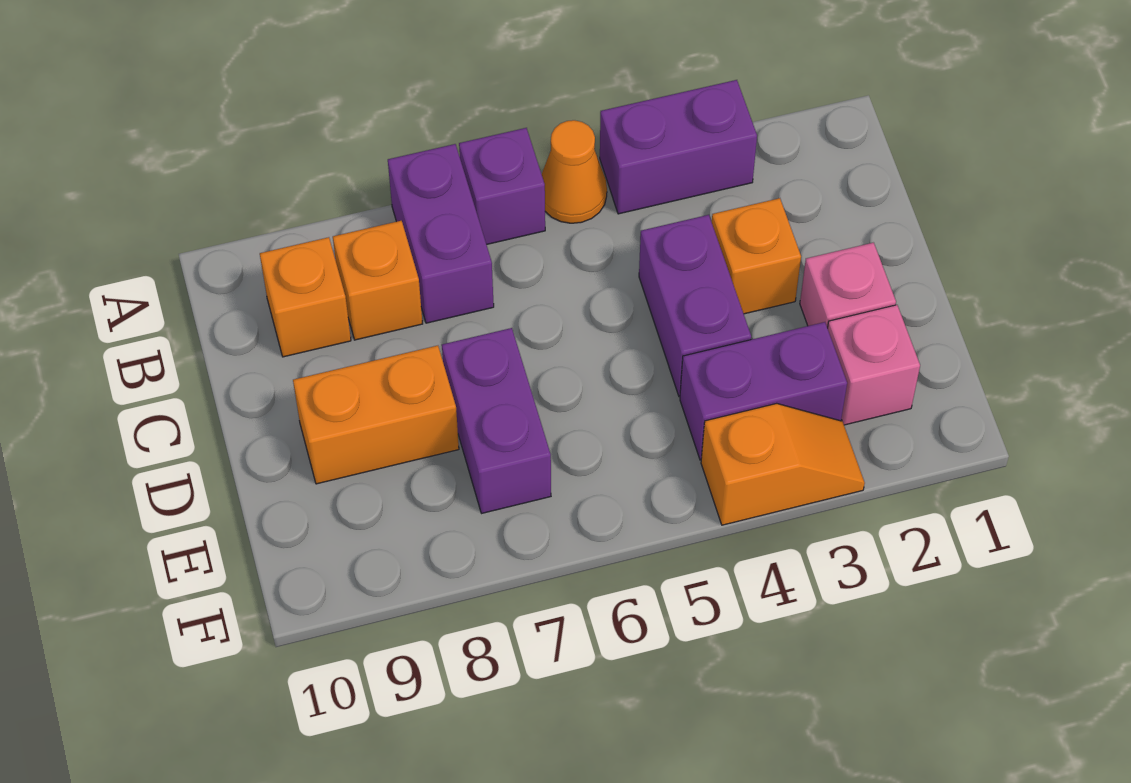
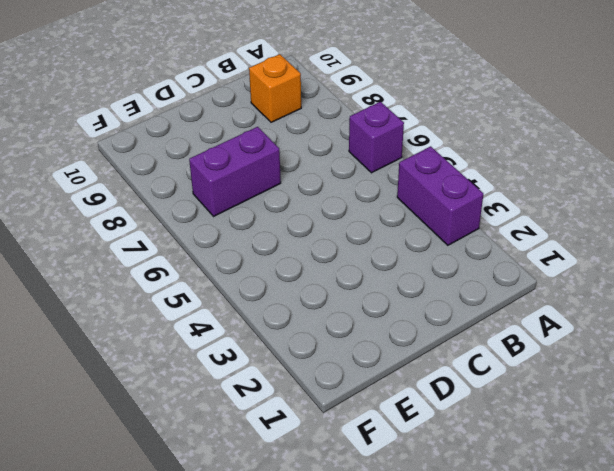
none -> orange cone A5 level 1
none -> purple brick A7:B7 level 1
none -> orange brick B8 level 1

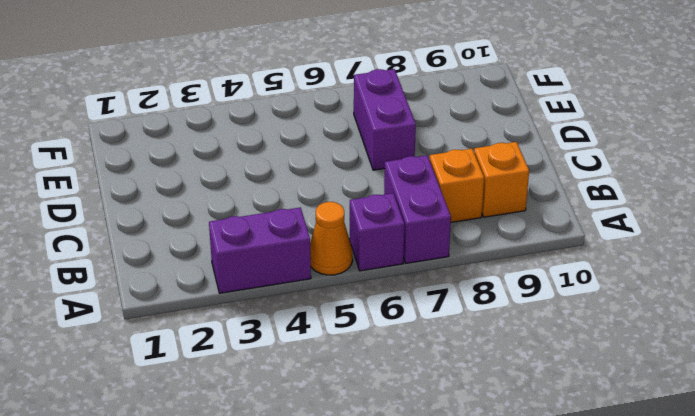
none -> orange brick C3 level 1
none -> purple brick C4:D4 level 1
none -> pink brick D2 level 1

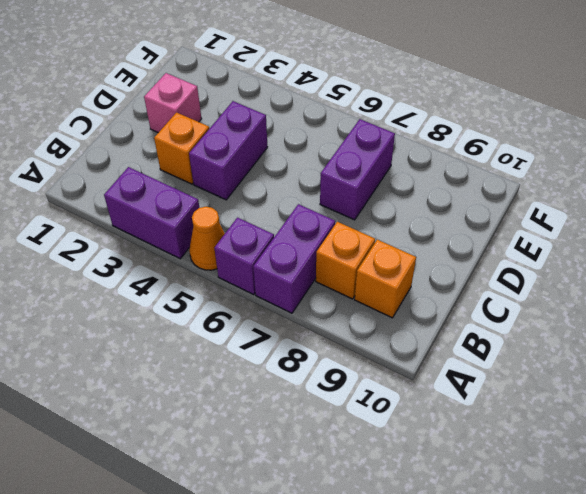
none -> orange brick D8:D9 level 1
none -> pink brick E2 level 1
none -> purple brick E3:E4 level 1

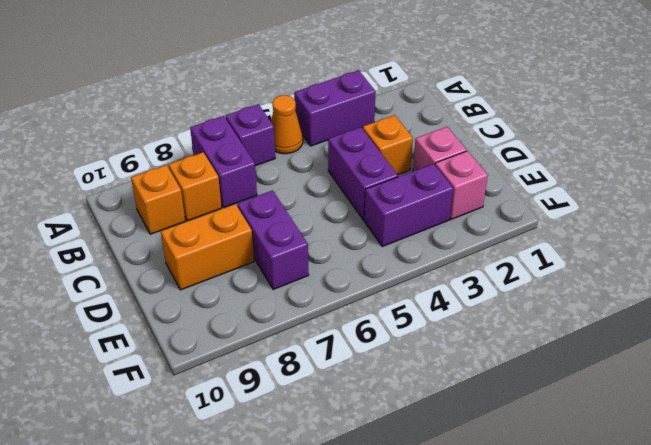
none -> orange slope F3:F4 level 1 top 4

